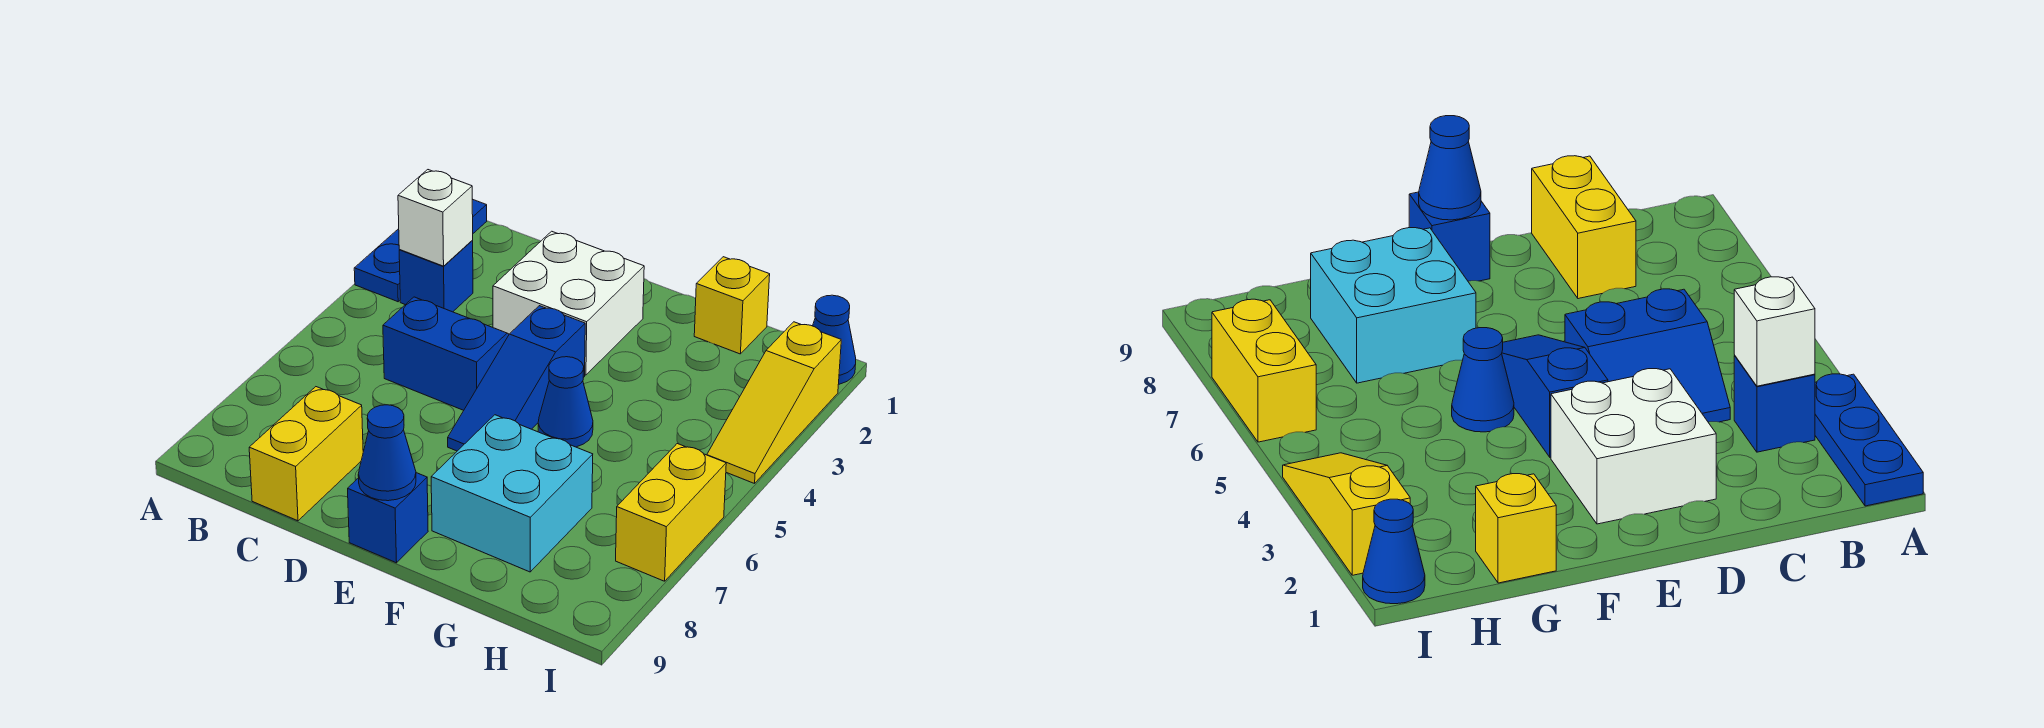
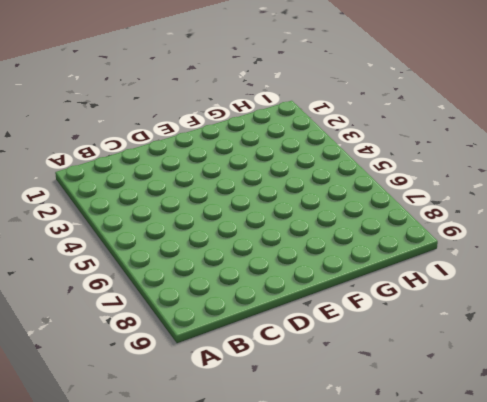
none -> blue plate A1:A3 level 1
none -> blue brick B3 level 1
none -> blue slope C4:D5 level 1 top 5

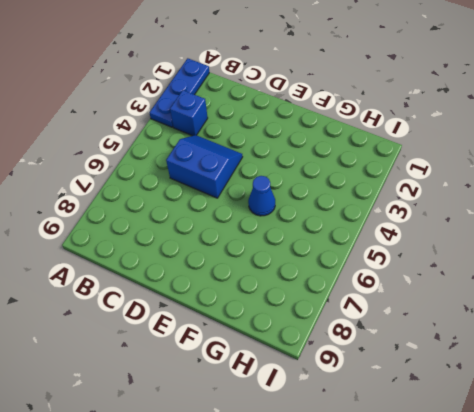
none -> yellow brick C8:C9 level 1
none -> white brick D2:E3 level 1
none -> blue slope E4:E6 level 1 top 4

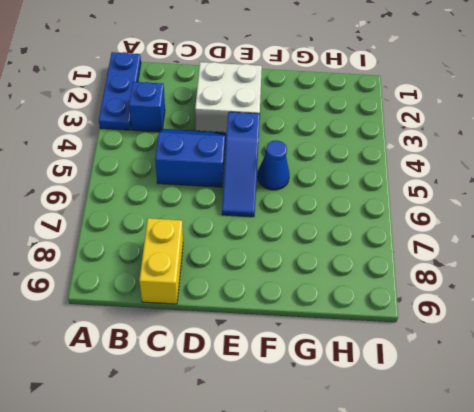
none -> blue brick E9 level 1
none -> cyan brick F7:G8 level 1
none -> yellow brick G1 level 1

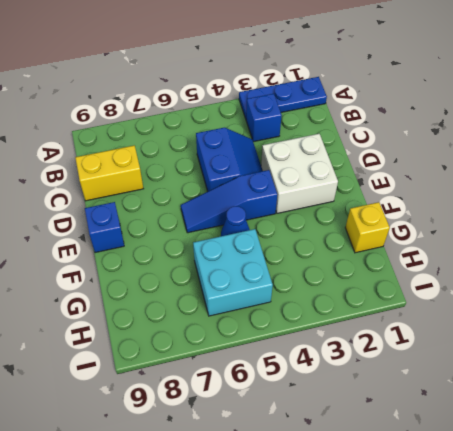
cyan brick G5:H6 level 1 -> cyan brick F7:G8 level 1
none -> blue cone I1 level 1
none -> yellow slope I2:I4 level 1 top 2
none -> yellow brick I6:I7 level 1

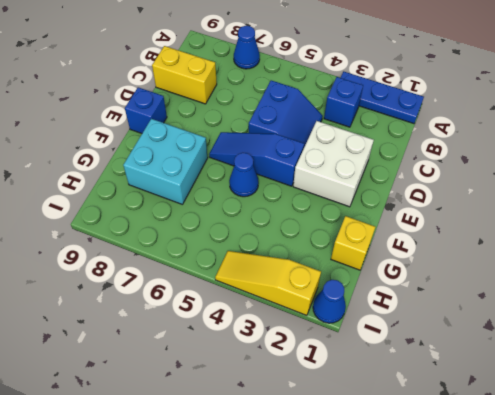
blue cone A7 level 1 -> blue cone E9 level 2
none -> yellow brick I6:I7 level 1
none -> white brick B3 level 2

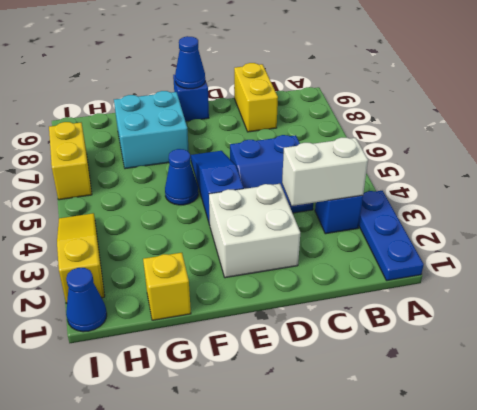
white brick B3:C3 level 2 -> white brick B3 level 2

